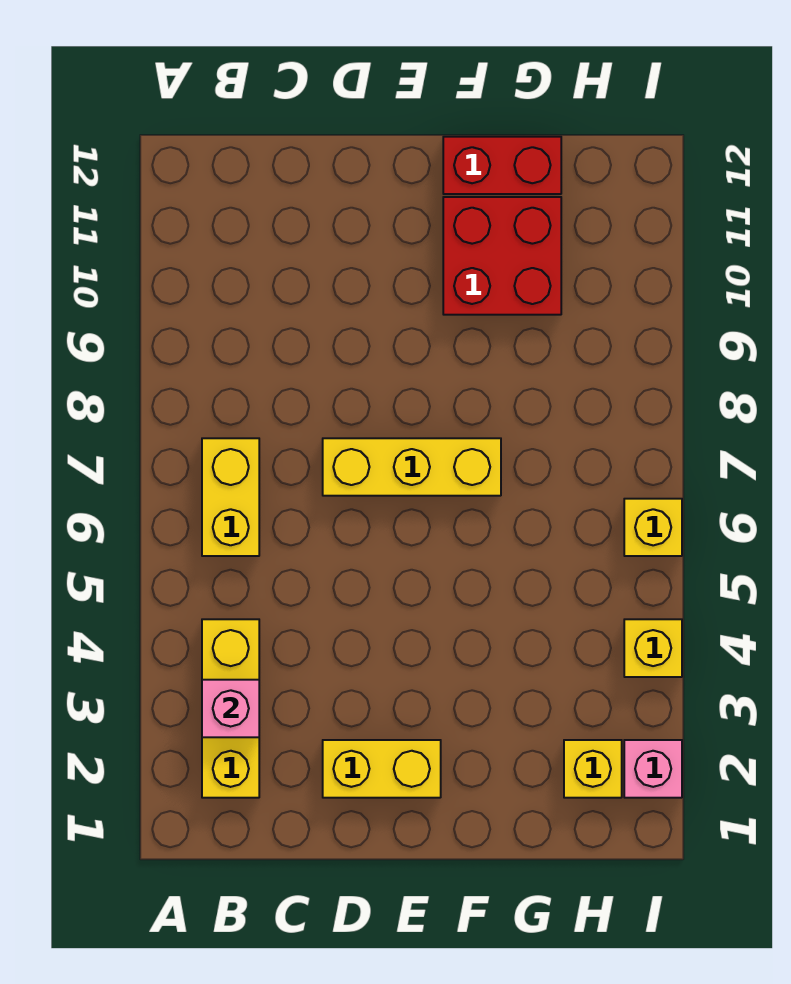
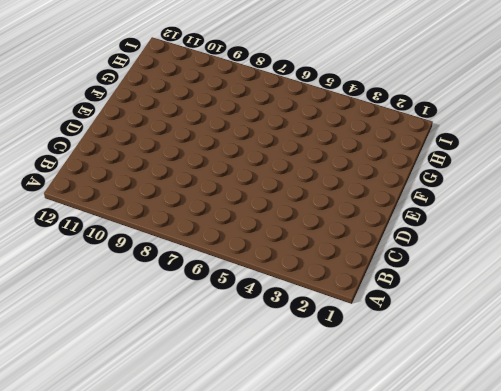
none -> yellow brick B2:B4 level 1
none -> yellow brick B6:B7 level 1

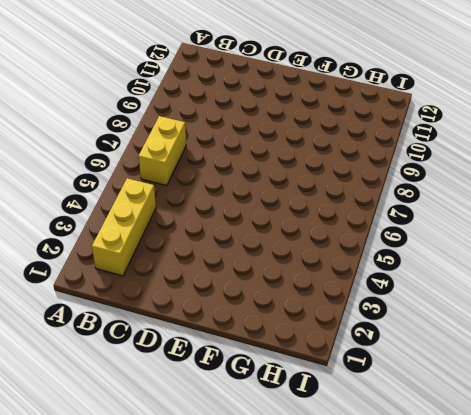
none -> yellow brick D2:E2 level 1
none -> yellow brick D7:F7 level 1

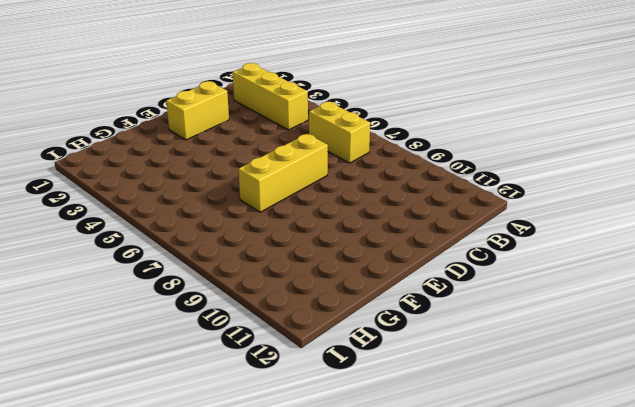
none -> red brick F10:G11 level 1
none -> red brick F12:G12 level 1

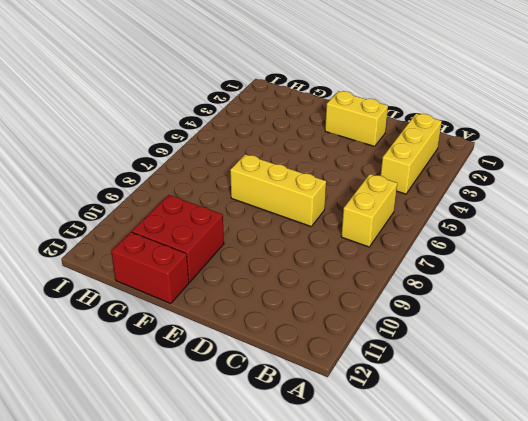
none -> yellow brick H2 level 1
none -> pink brick I2 level 1

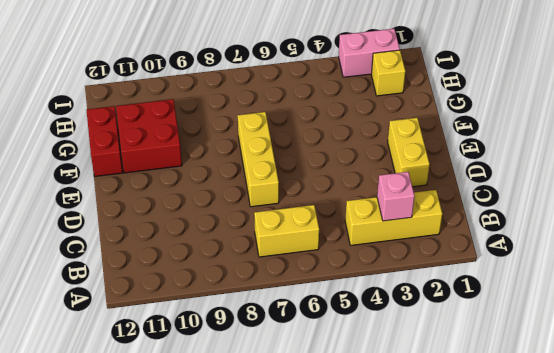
pink brick I2:I3 level 1 -> pink brick I2 level 1
none -> yellow brick I4 level 1
none -> yellow brick I6 level 1

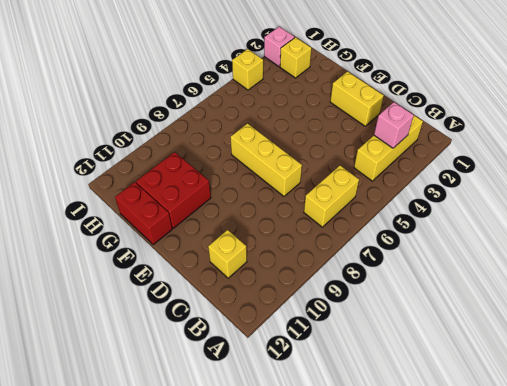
yellow brick C11 level 1 -> yellow brick I6 level 1

